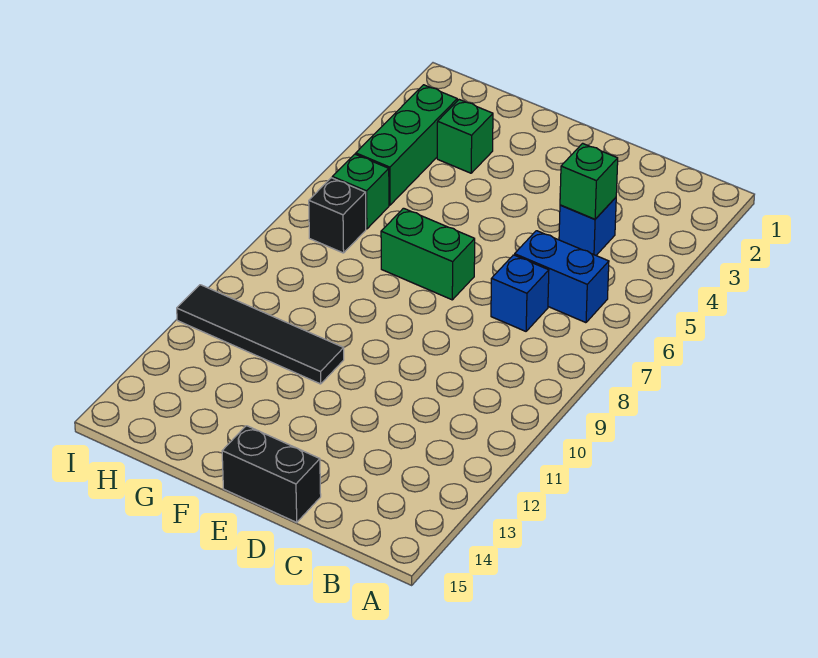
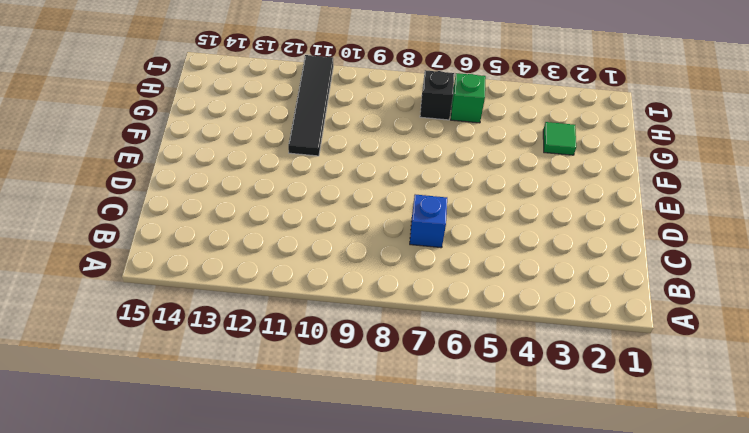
green tile G3 level 1 -> green brick G3 level 1
none -> blue brick B6:C6 level 1
none -> blue brick C4 level 1

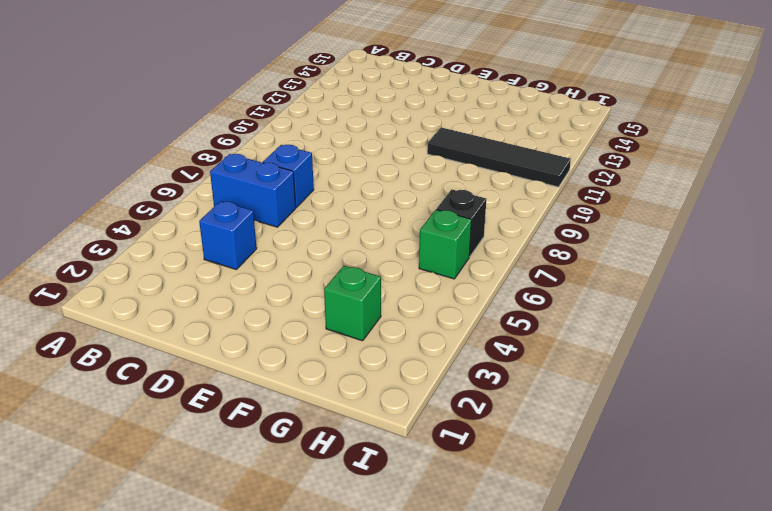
none -> black brick D15:E15 level 1
none -> green brick E7:F7 level 1

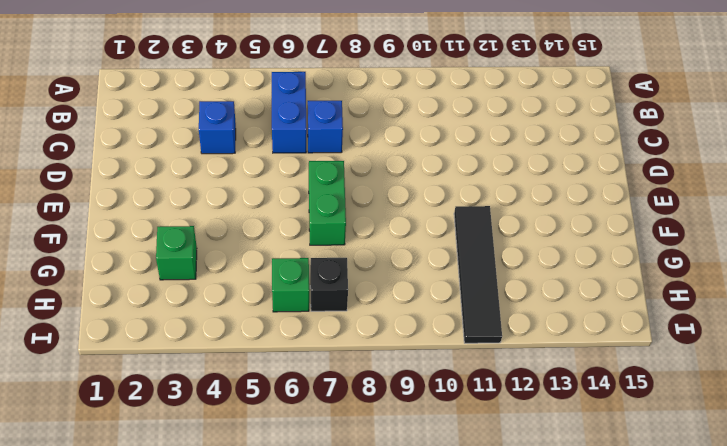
none -> black brick D15:E15 level 1
none -> green brick H3:H5 level 1

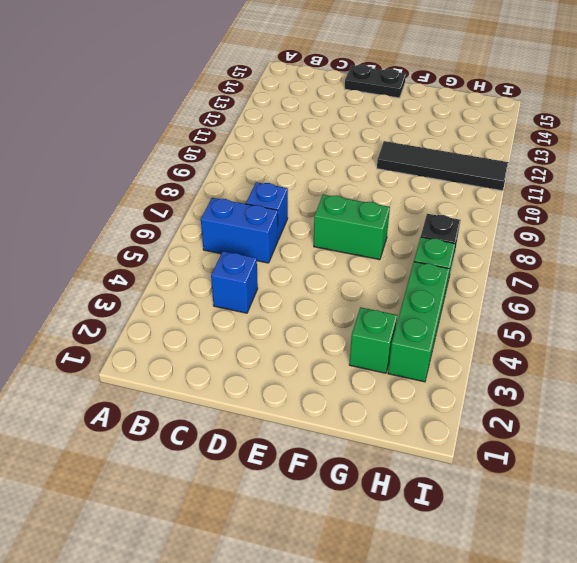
black plate D15:E15 level 1 -> black brick D15:E15 level 1
none -> green brick C4 level 2

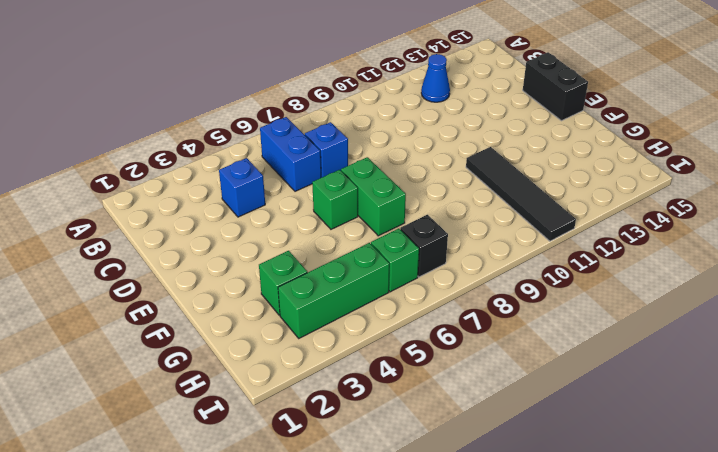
blue cone B12 level 1 -> none
green brick E6 level 1 -> green brick C4 level 2

